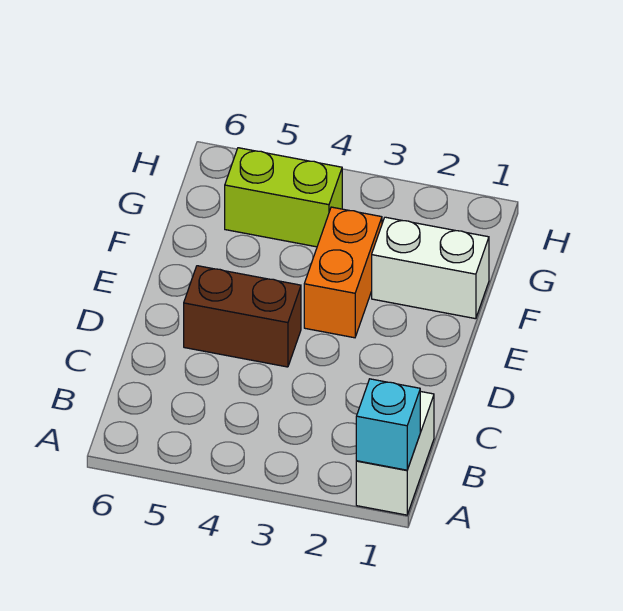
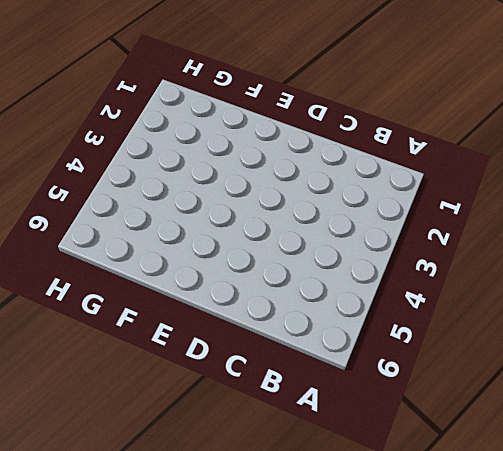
none -> white brick A1:B1 level 1
none -> brown brick D4:D5 level 1

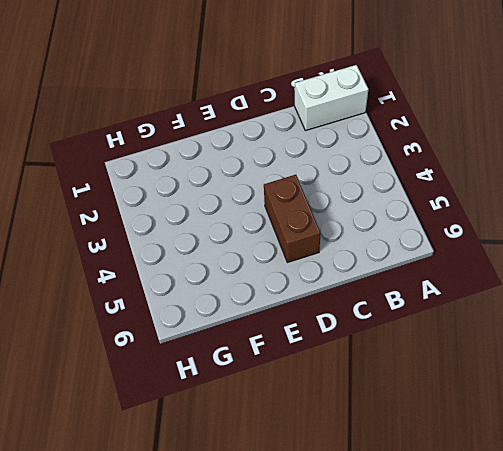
none -> orange brick E3:F3 level 1
none -> white brick F1:F2 level 1

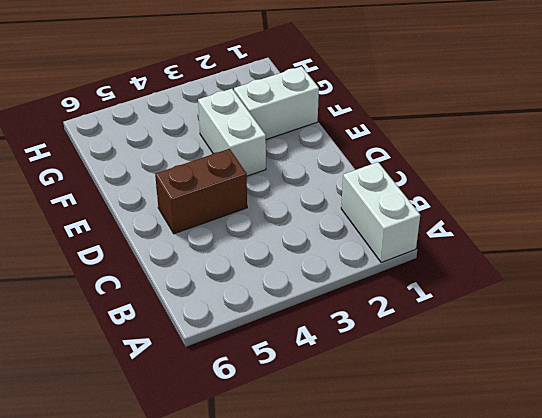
white brick E3:F3 level 1 -> orange brick E3:F3 level 1
none -> lime brick G4:G5 level 1
none -> cyan brick A1 level 2

